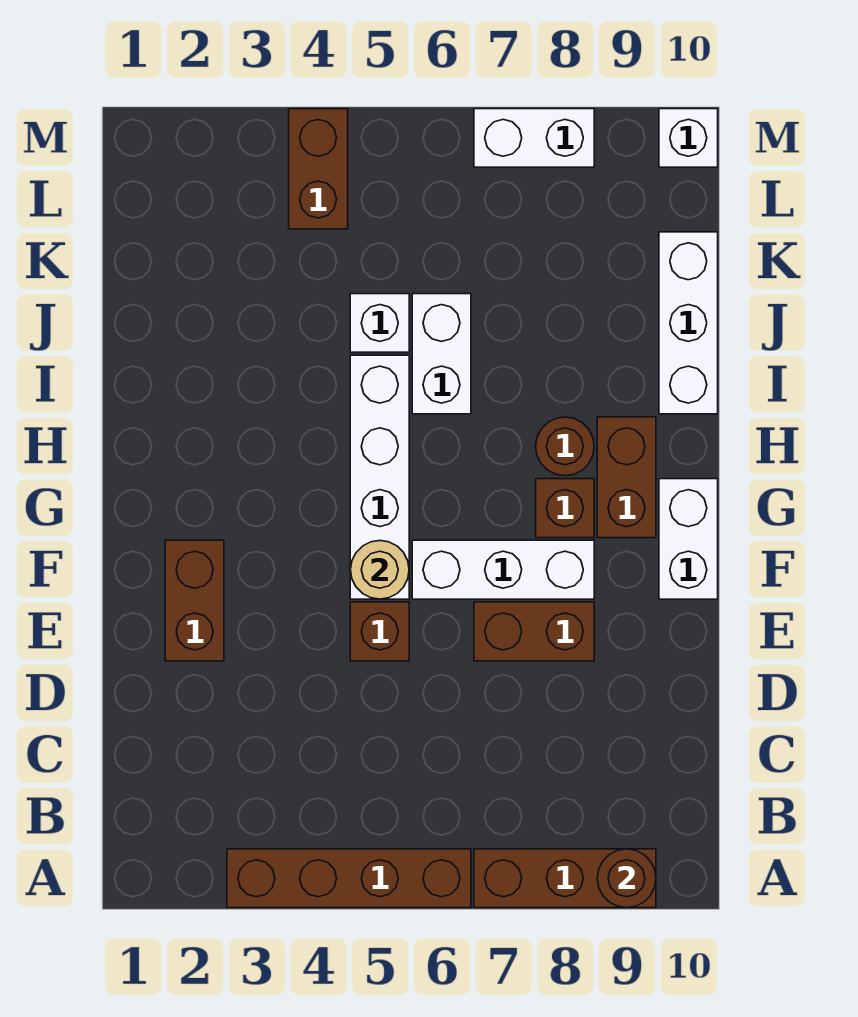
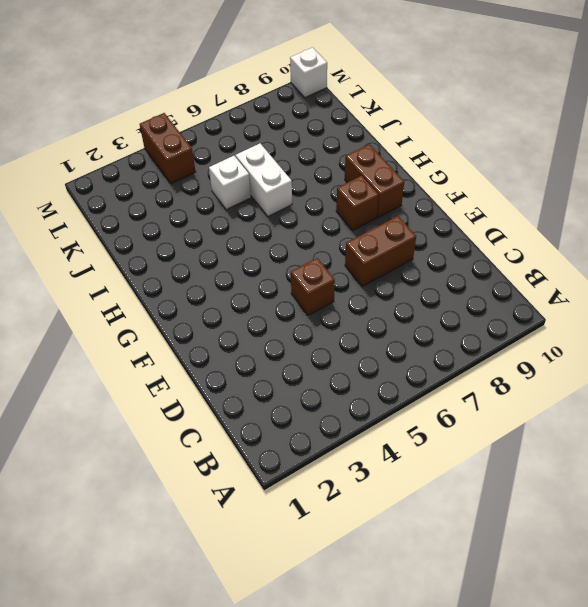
none -> brown brick A3:A6 level 1
none -> brown brick A7:A9 level 1
none -> brown brick E2:F2 level 1

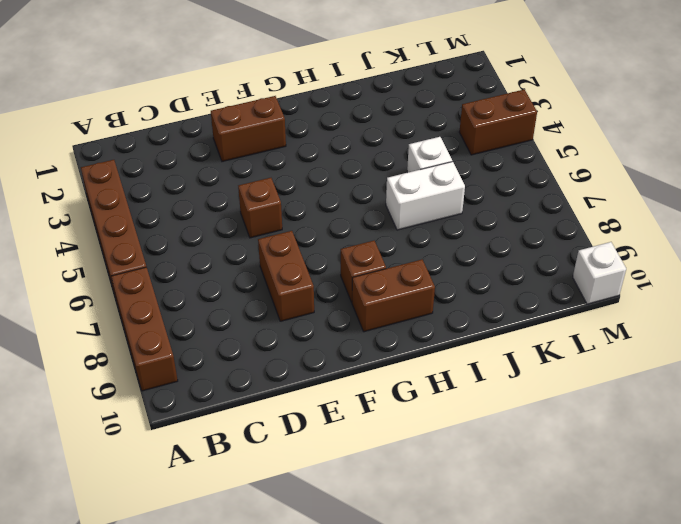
none -> white brick F5:I5 level 1
none -> white brick F6:F8 level 1
none -> white brick F10:G10 level 1

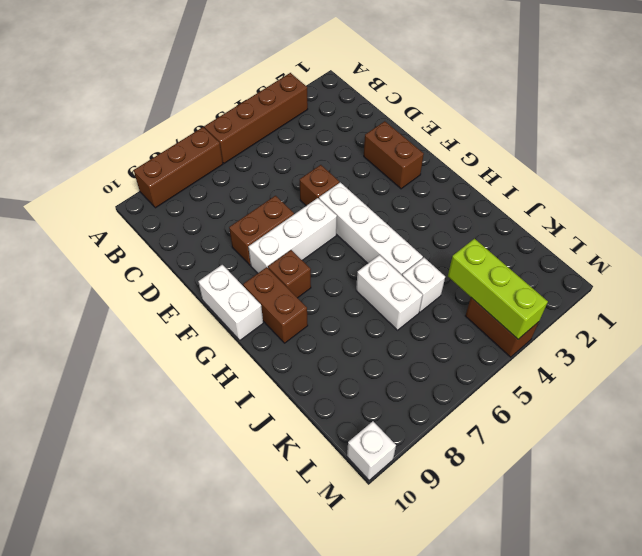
lime brick K4:M4 level 2 -> none
none -> brown round brick H8 level 1
none -> white brick I10:K10 level 1
none -> white brick M7:M8 level 1

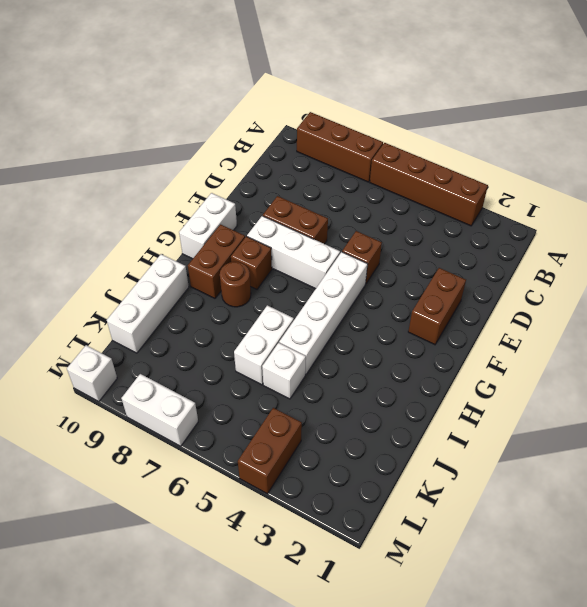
none -> brown round brick A9 level 2
none -> tan round brick F5 level 2

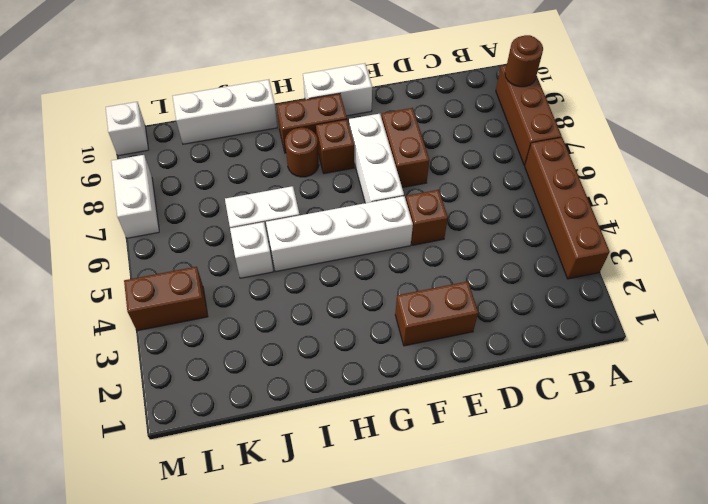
none -> tan round brick F5 level 2

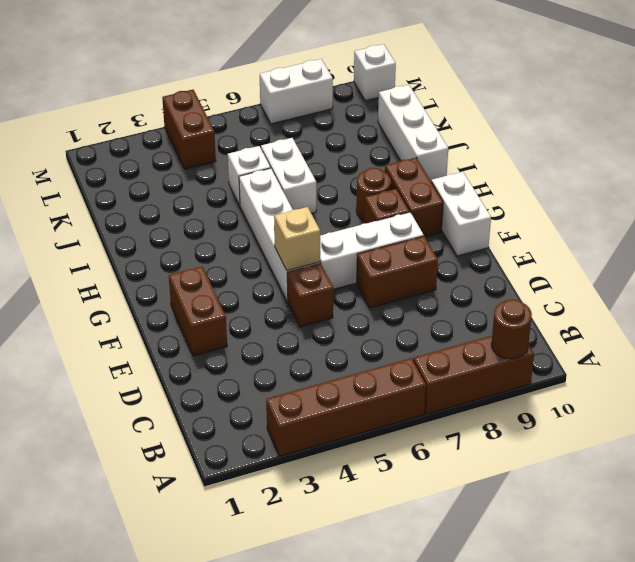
tan brick F5 level 2 -> tan round brick F5 level 2

